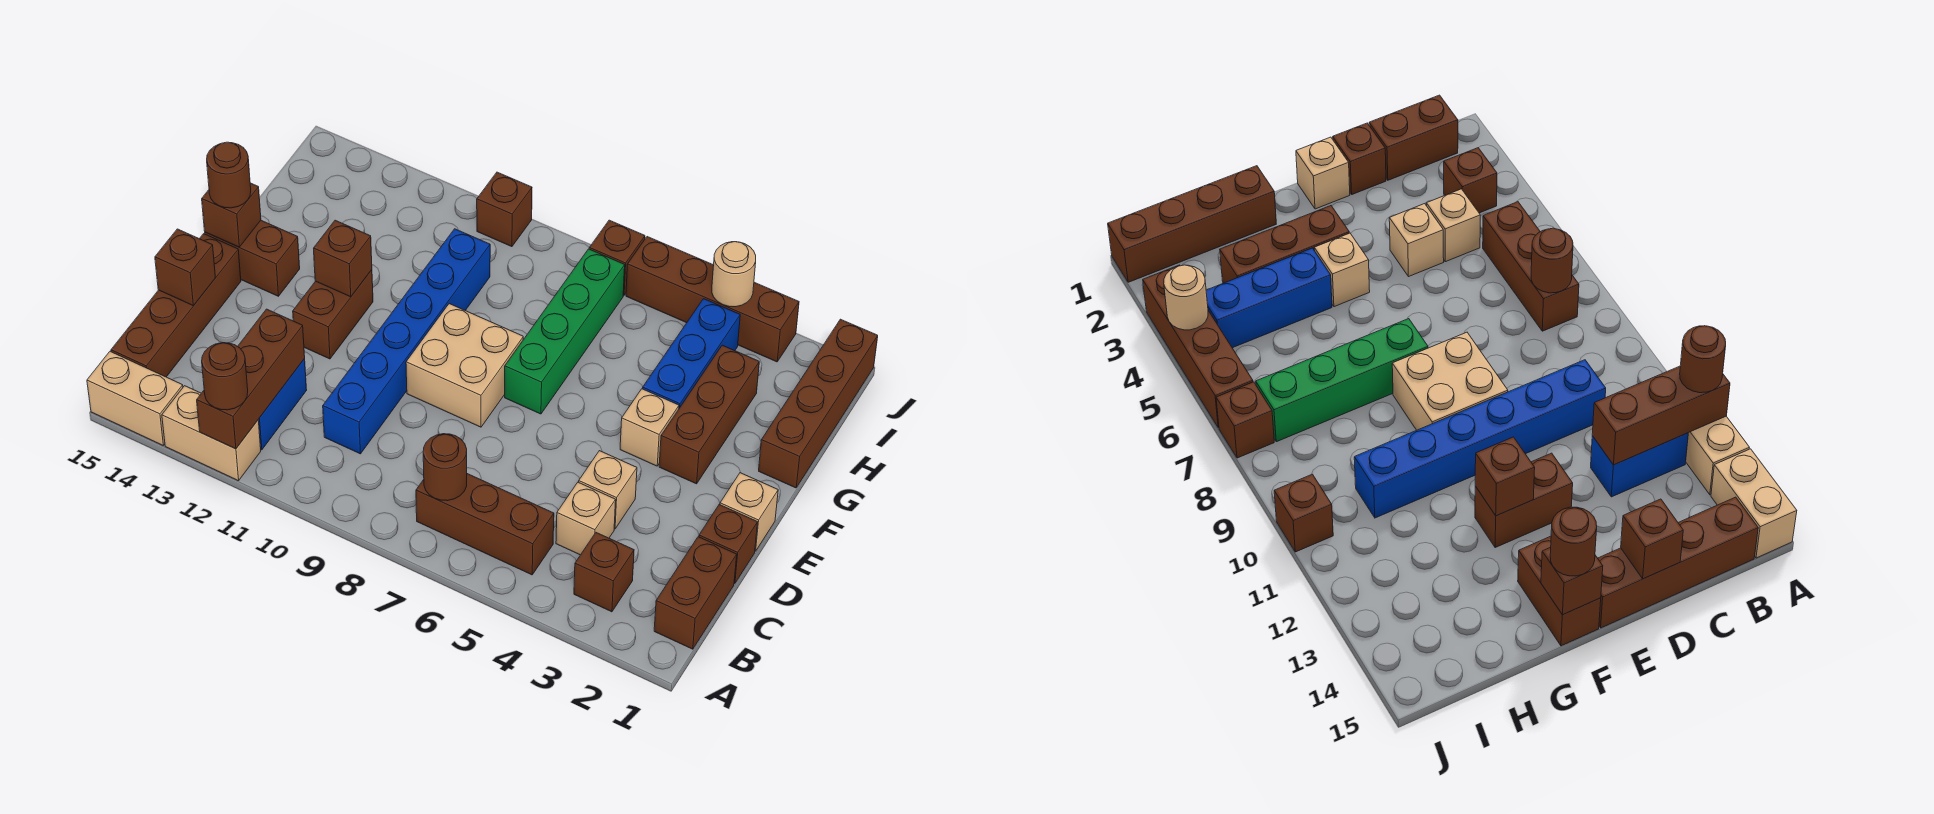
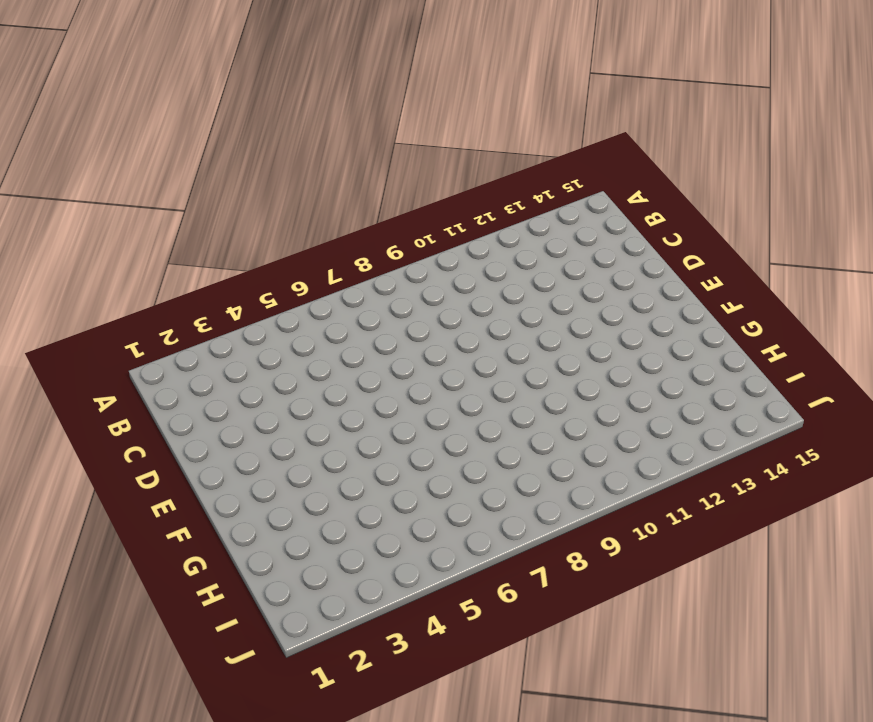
none -> tan brick A12:A13 level 1
none -> tan brick A14:A15 level 1
none -> brown brick B1:C1 level 1
none -> brown brick B3 level 1

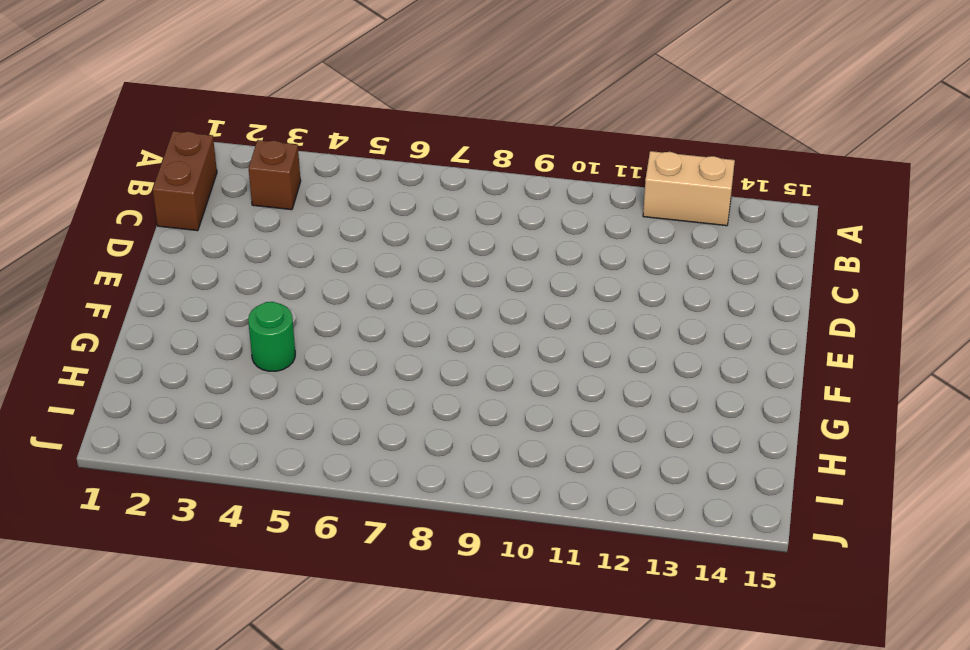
green round brick G4 level 1 -> blue brick G4:I4 level 1
none -> tan brick A14:A15 level 1
none -> brown brick B5:B7 level 1
none -> blue brick B12:C12 level 1
none -> brown brick B15:E15 level 1

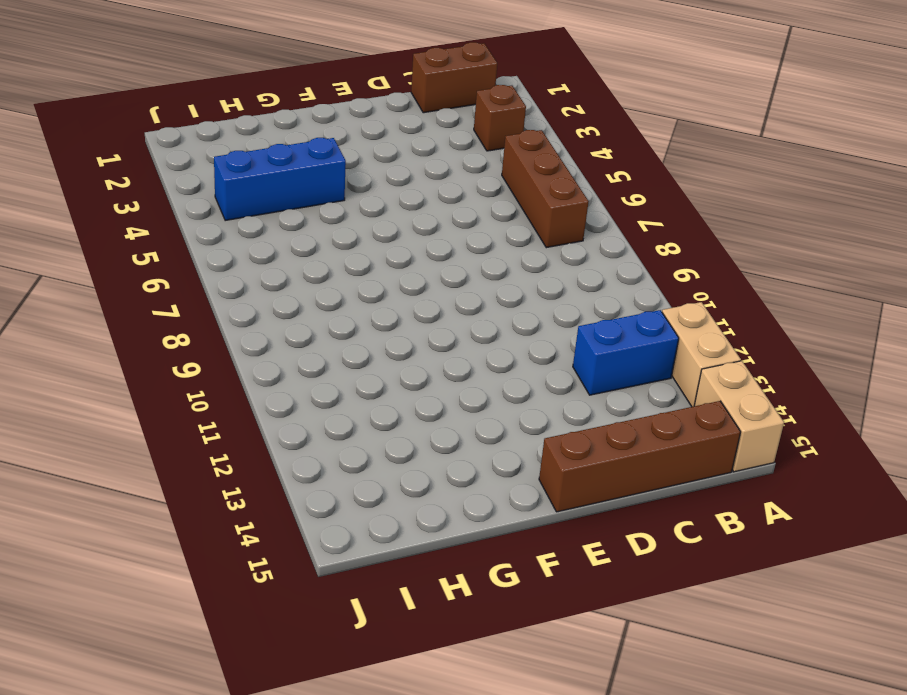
none -> tan brick C4 level 1
none -> blue brick C10:H10 level 1
none -> brown brick D1 level 1
none -> tan brick D4 level 1

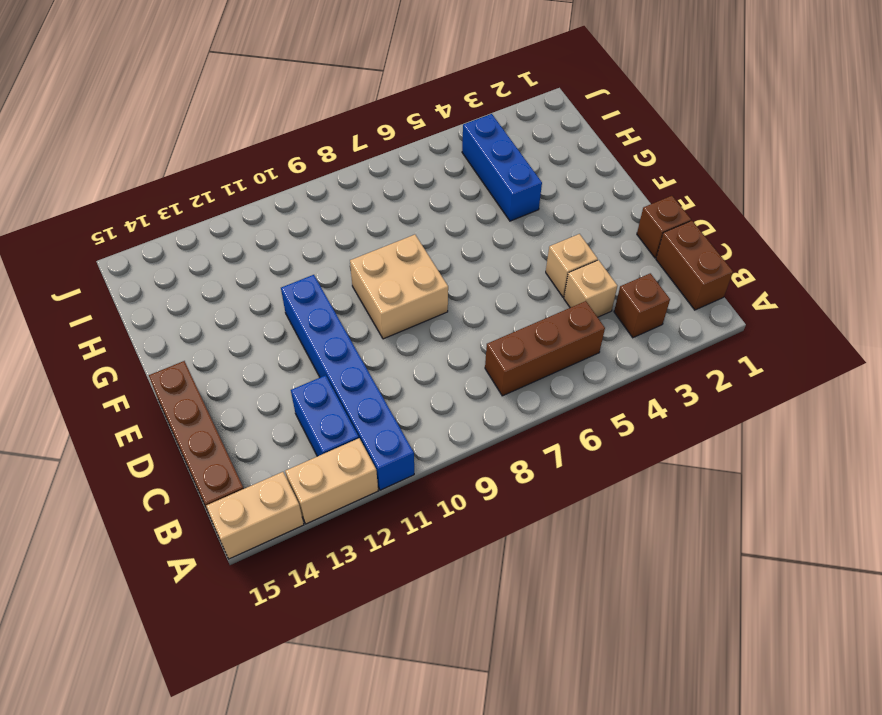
blue brick A11:F11 level 1 -> blue brick C10:H10 level 1
none -> tan brick E1 level 1
none -> brown brick E12:F12 level 1
none -> brown brick F3:H3 level 1
none -> tan brick F4 level 1

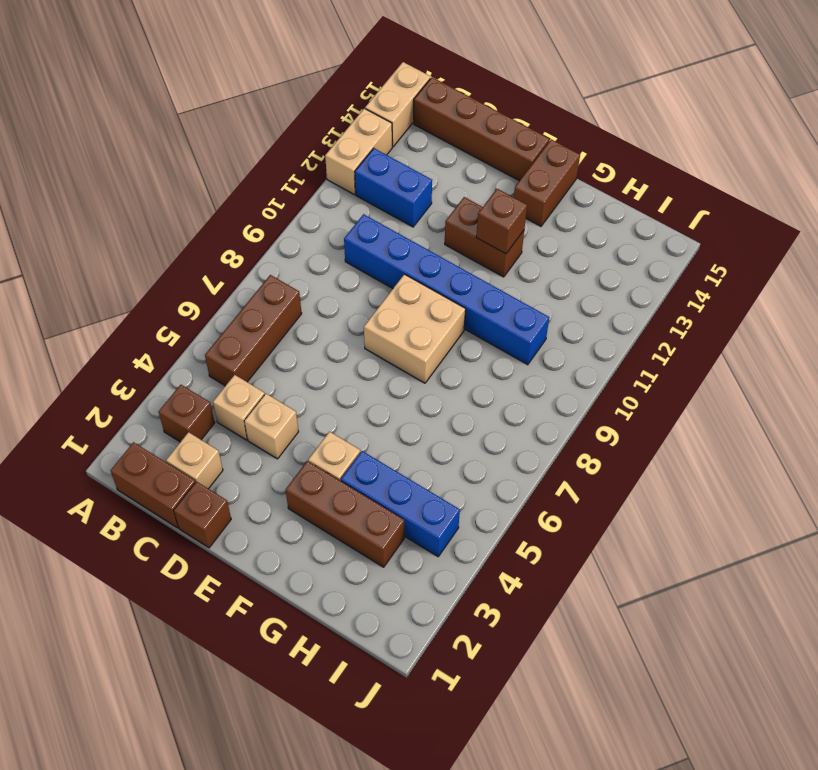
tan brick C2 level 1 -> tan brick E1 level 1
none -> green brick F7:I7 level 1
none -> brown brick G1:J1 level 1
none -> brown brick J3:J6 level 1
none -> brown brick J7 level 1

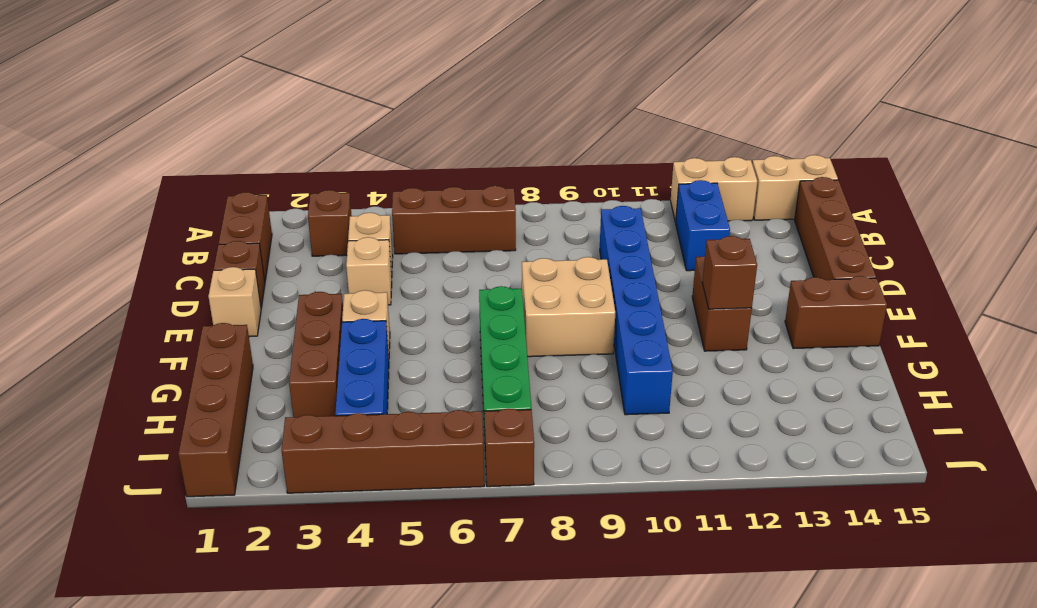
none -> brown brick J10 level 1
none -> brown brick A12:C12 level 2
none -> brown round brick B7 level 2
none -> brown brick D15 level 2

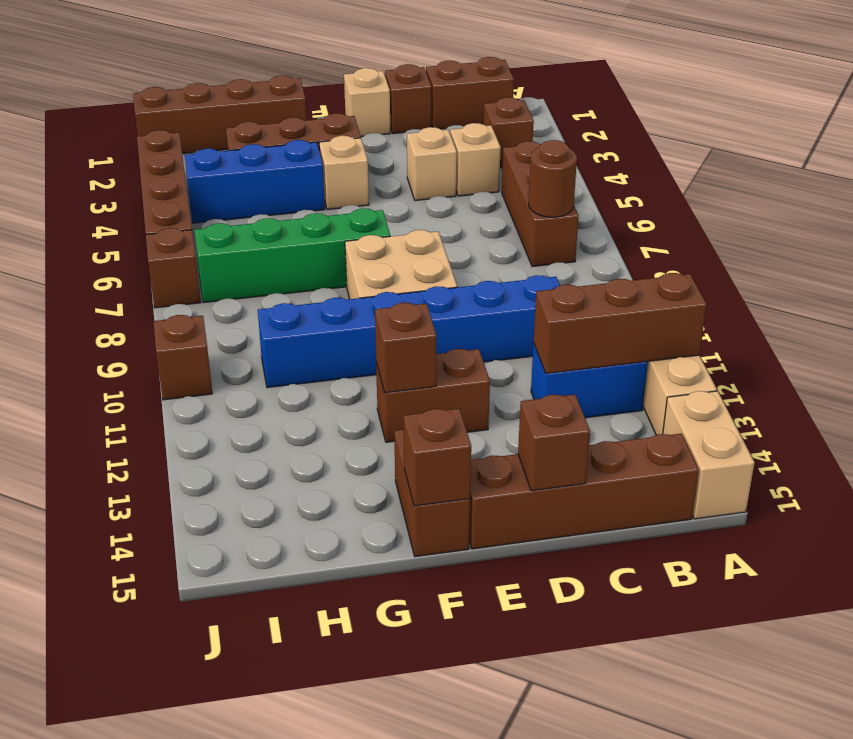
none -> tan round brick J4 level 2
none -> brown round brick A12 level 3
none -> brown round brick F15 level 3

